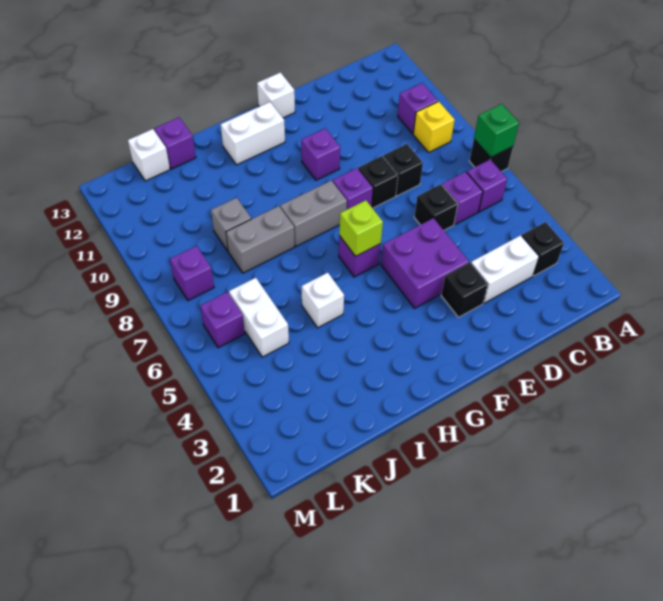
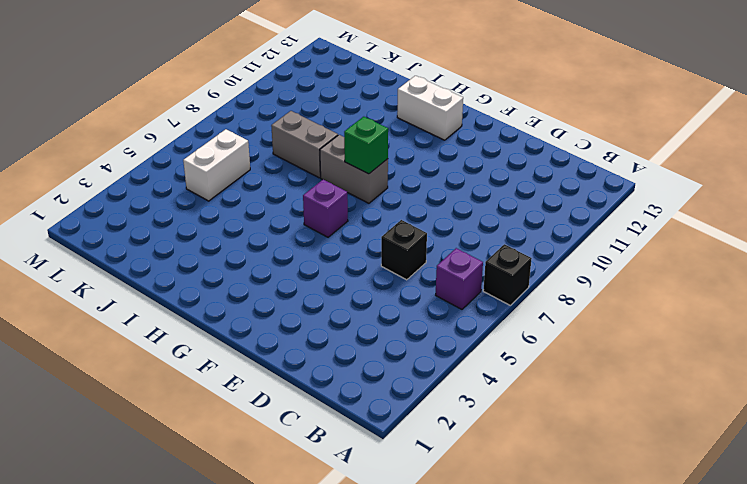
green brick G8 level 2 -> green brick A7 level 2
none -> black brick B3 level 1
none -> yellow brick B9 level 1
none -> purple brick B10 level 1

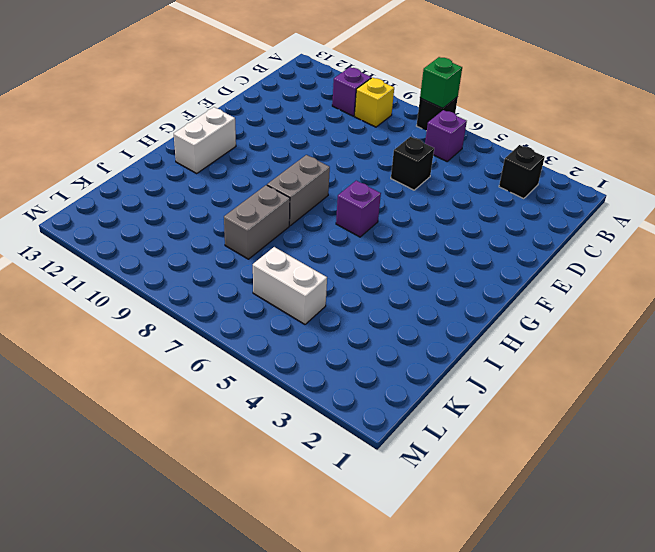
none -> white brick C3:D3 level 1
none -> purple brick C6 level 1
none -> black brick D8 level 1

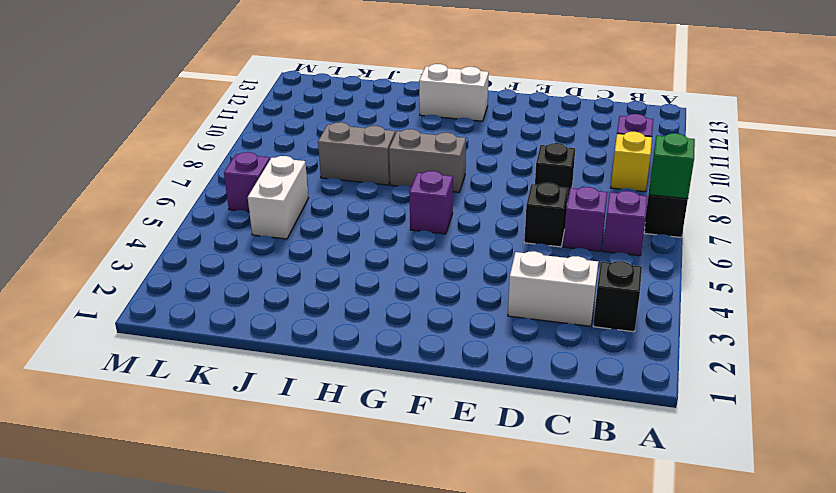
none -> black brick E3 level 1
none -> purple brick E4:F5 level 1
none -> black brick E8 level 1

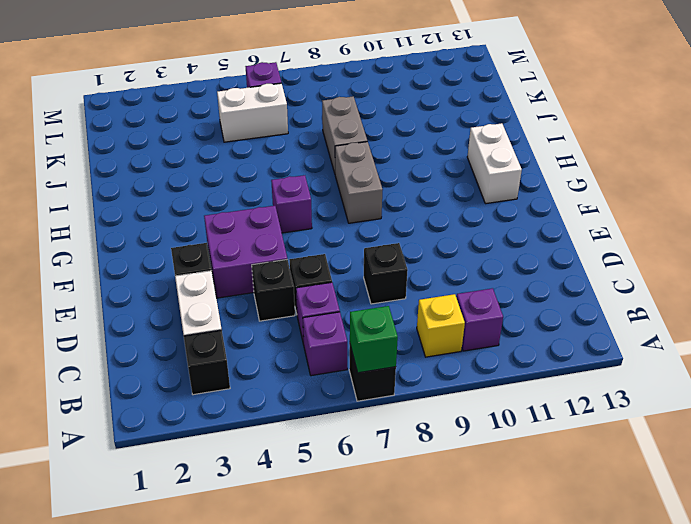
black brick D5 level 1 -> black brick E8 level 1
none -> purple brick F8 level 1
none -> purple brick F10 level 1
none -> white brick F13 level 1

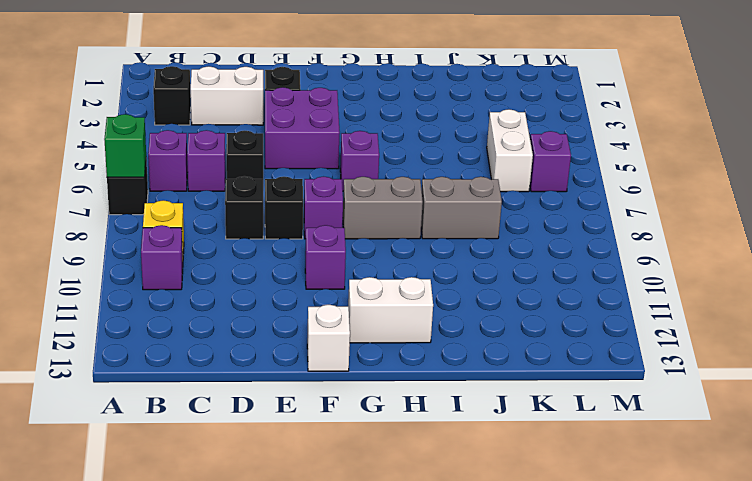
none -> white brick I5 level 1
none -> grey brick J9 level 1
none -> purple brick J13 level 1

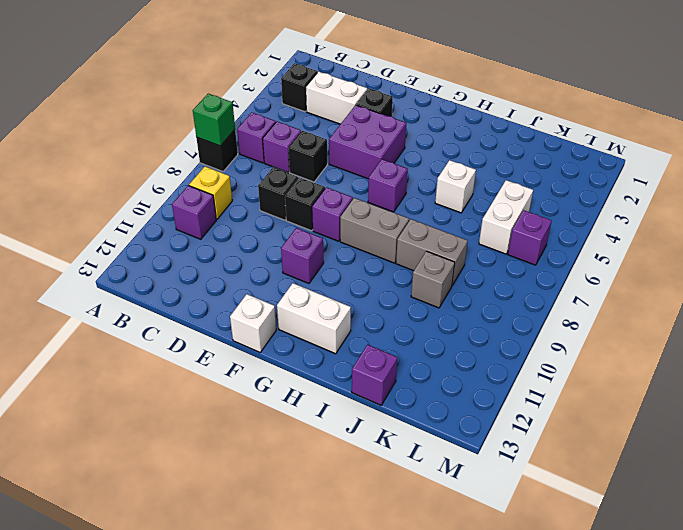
none -> white brick K13 level 1
none -> purple brick L8 level 1
none -> lime brick G6 level 2

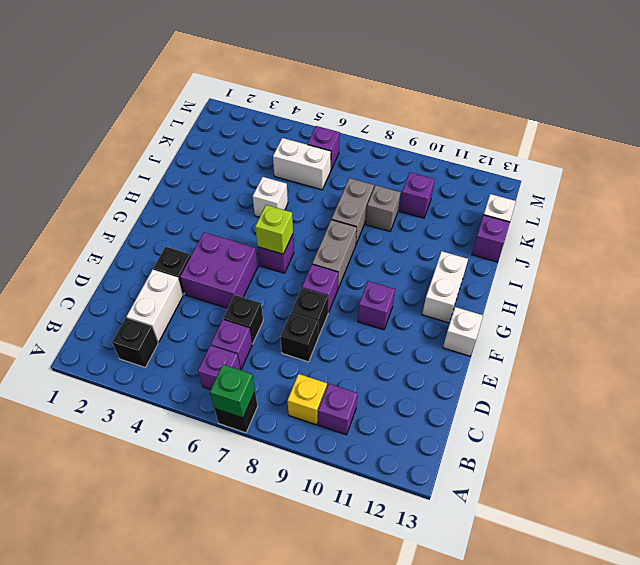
purple brick K10 level 1 -> purple brick L8 level 1

